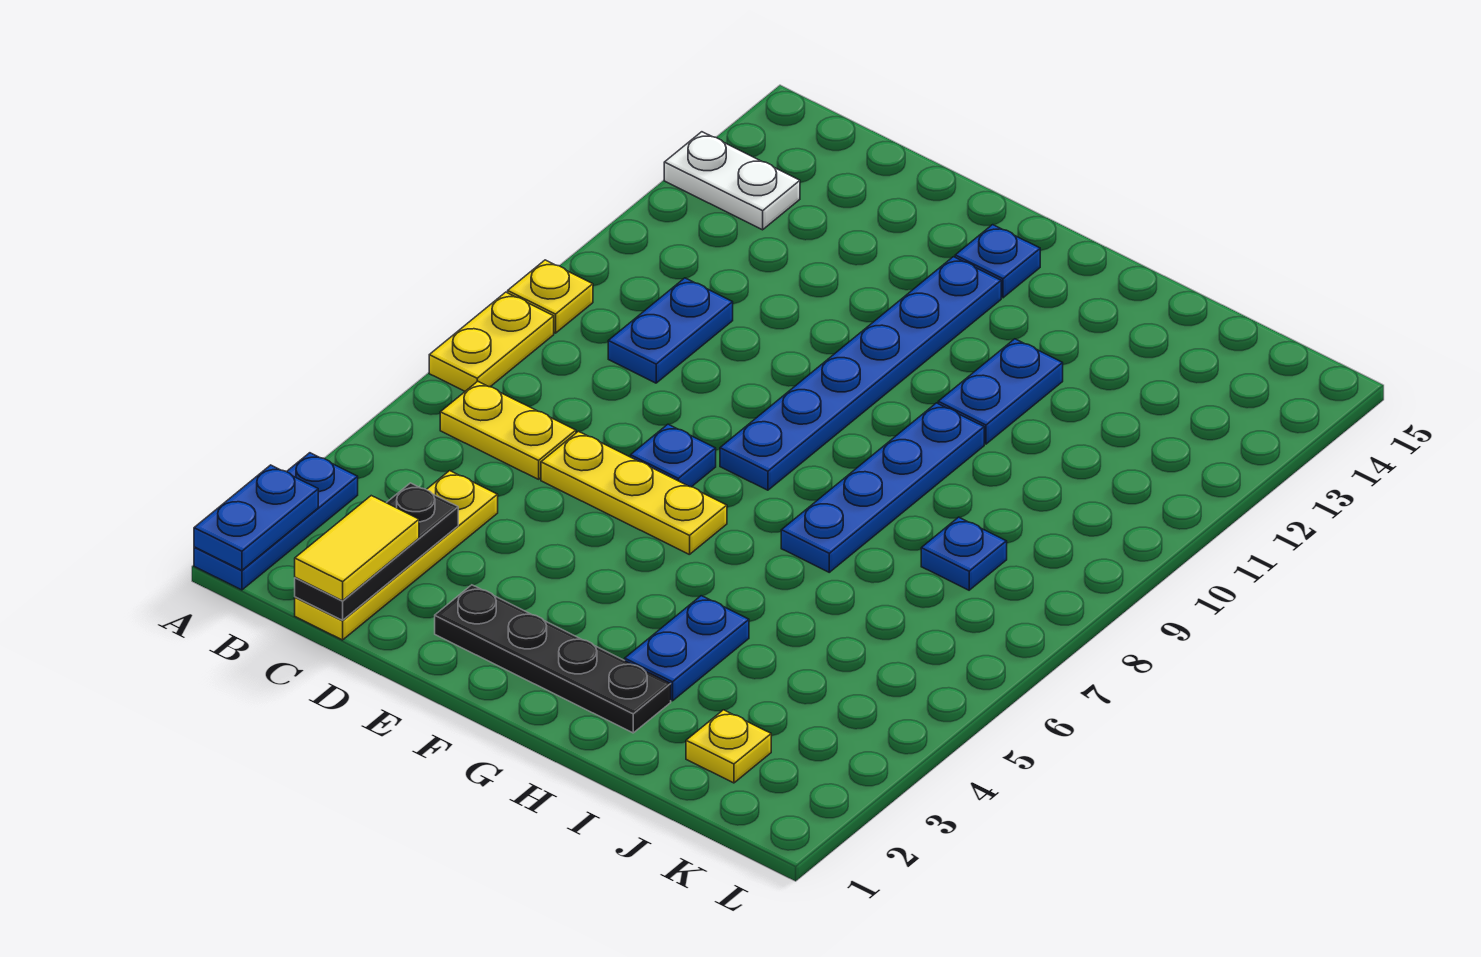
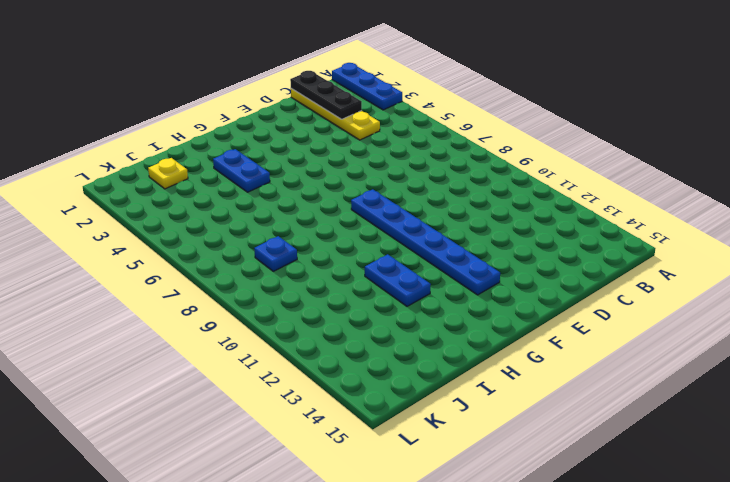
none -> yellow plate A7:A8 level 1
none -> yellow plate A9 level 1
none -> white plate A13:B13 level 1

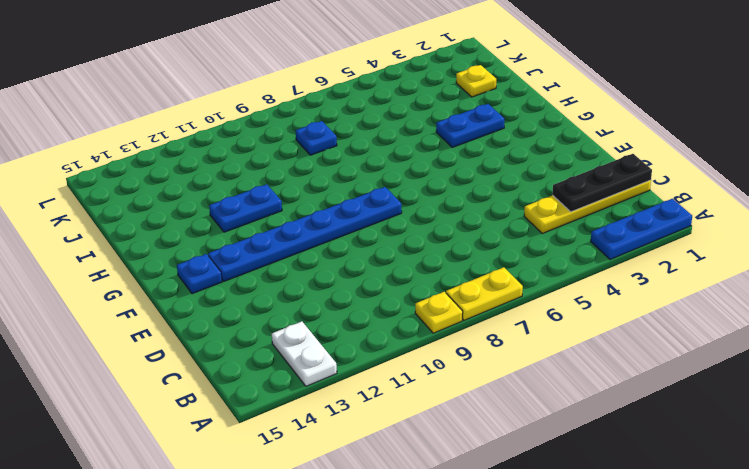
none -> yellow plate B6:C6 level 1
none -> blue plate C9:C10 level 1
none -> yellow plate D6:F6 level 1

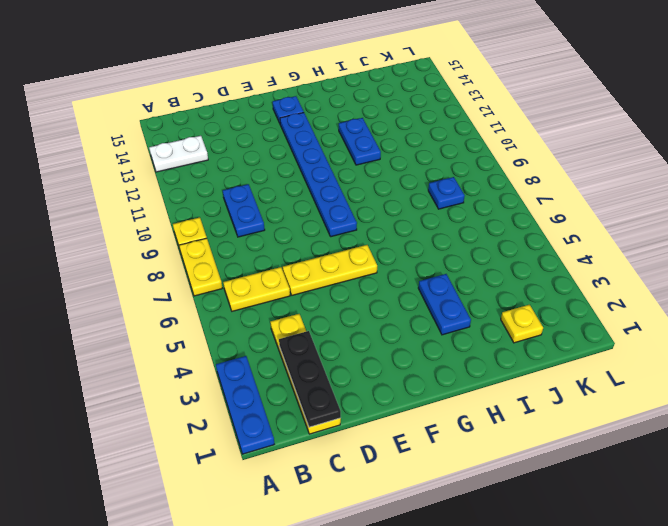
none -> black plate E2:H2 level 1
none -> blue plate E7 level 1
none -> blue plate H7:H10 level 1

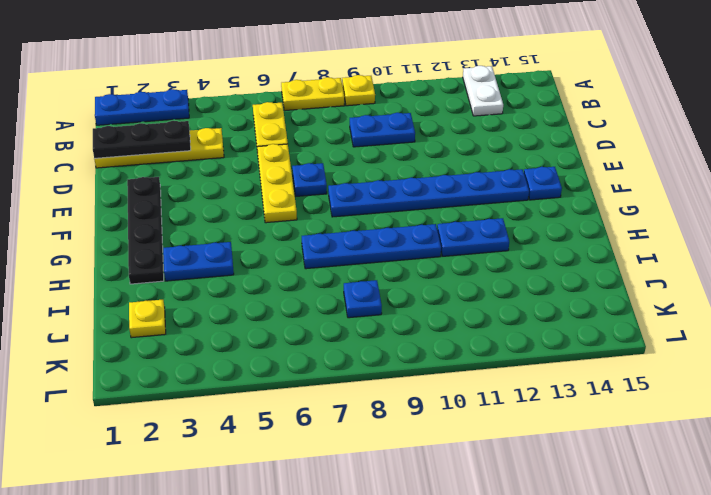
none -> blue plate A1:A2 level 2
none -> yellow tile C1:C2 level 3

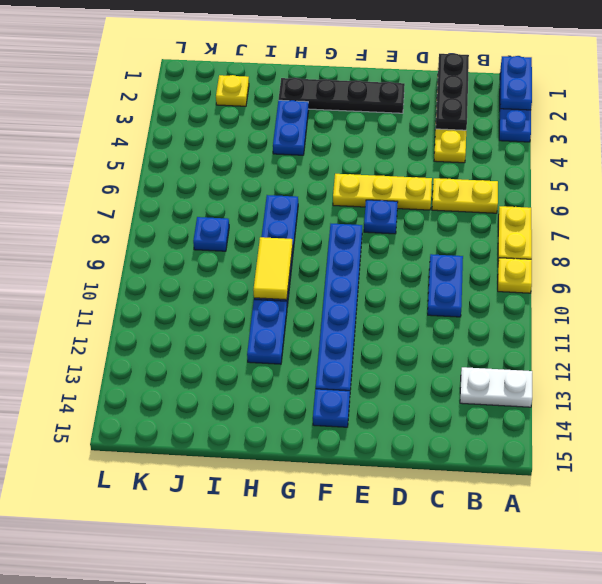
yellow tile H9:H10 level 2 -> yellow tile C1:C2 level 3

